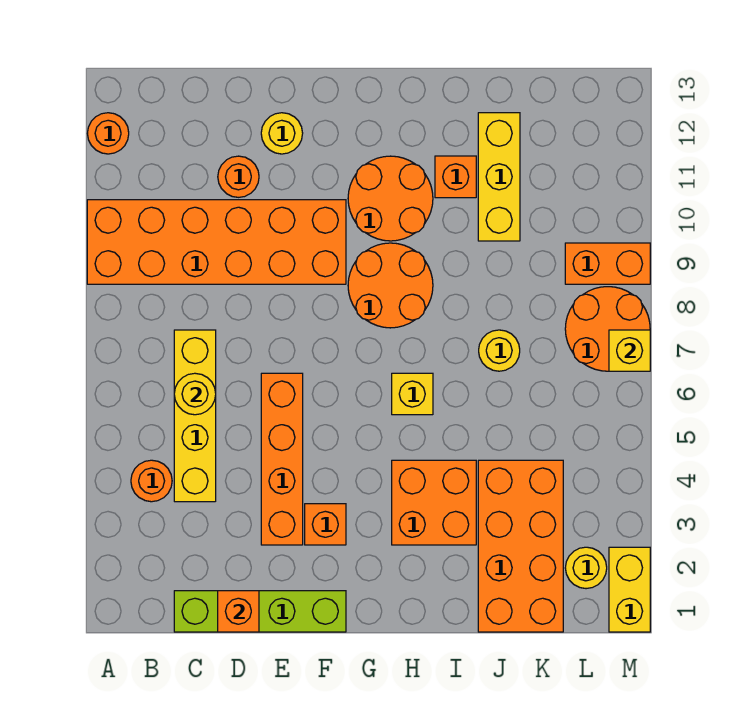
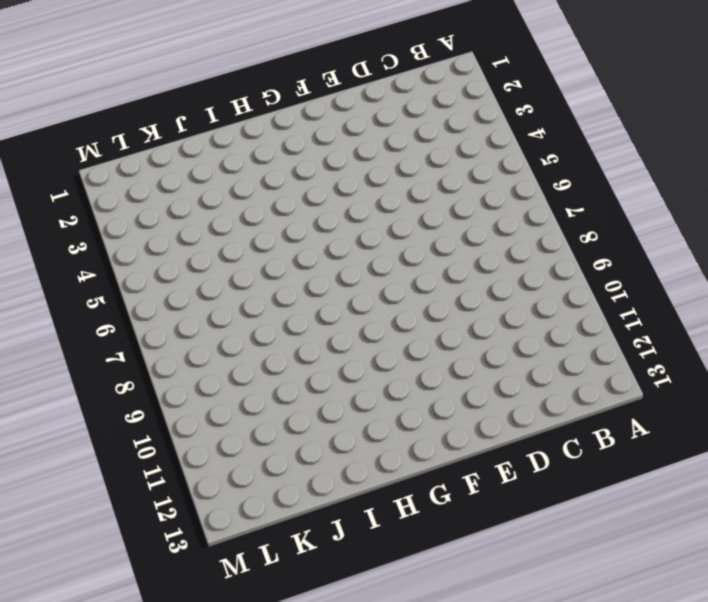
none -> orange brick A9:F10 level 1
none -> orange round brick A12 level 1
none -> orange round brick B4 level 1

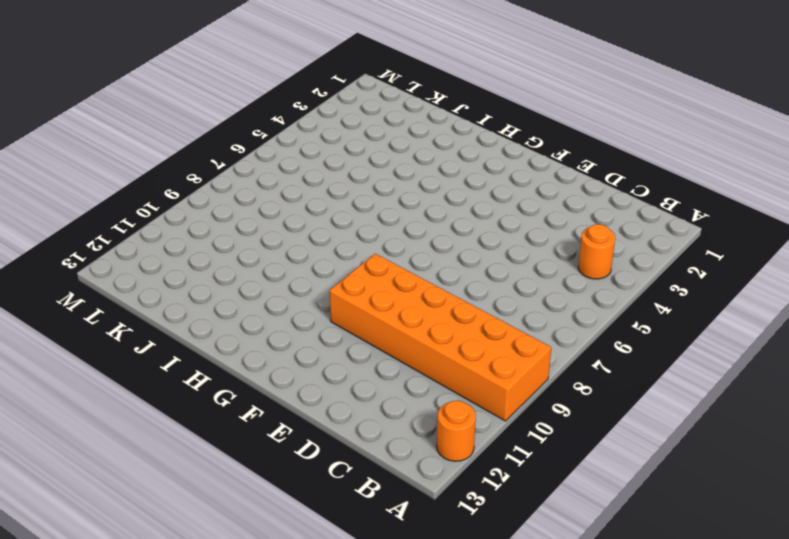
none -> lime brick C1:F1 level 1
none -> yellow brick C4:C7 level 1
none -> orange round brick D11 level 1

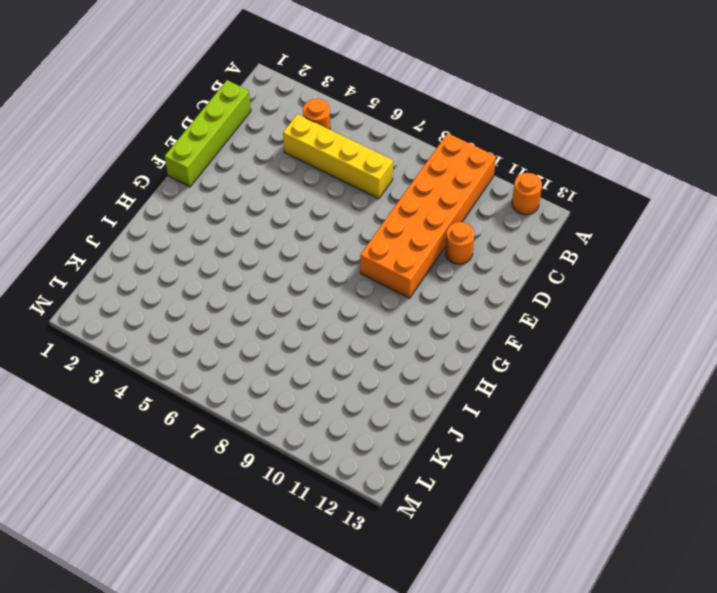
none -> orange brick E3:E6 level 1
none -> yellow round brick E12 level 1
none -> orange brick F3 level 1

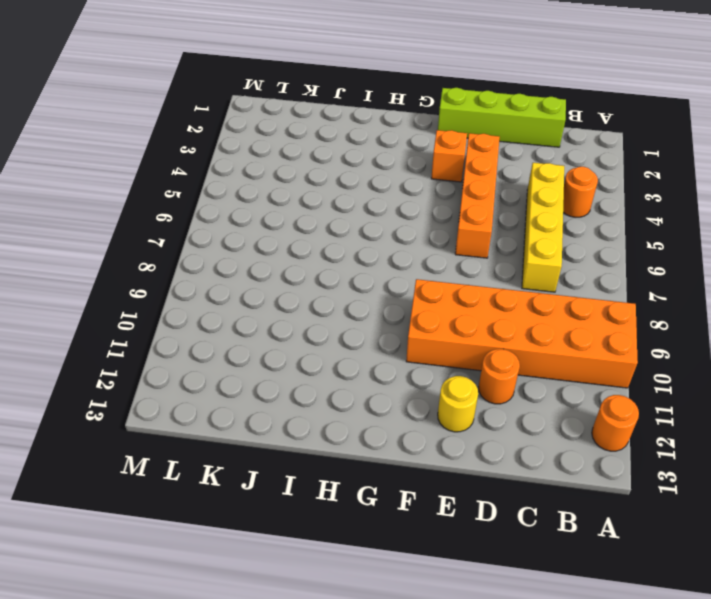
none -> orange round brick G8:H9 level 1
none -> orange round brick G10:H11 level 1
none -> orange brick H3:I4 level 1

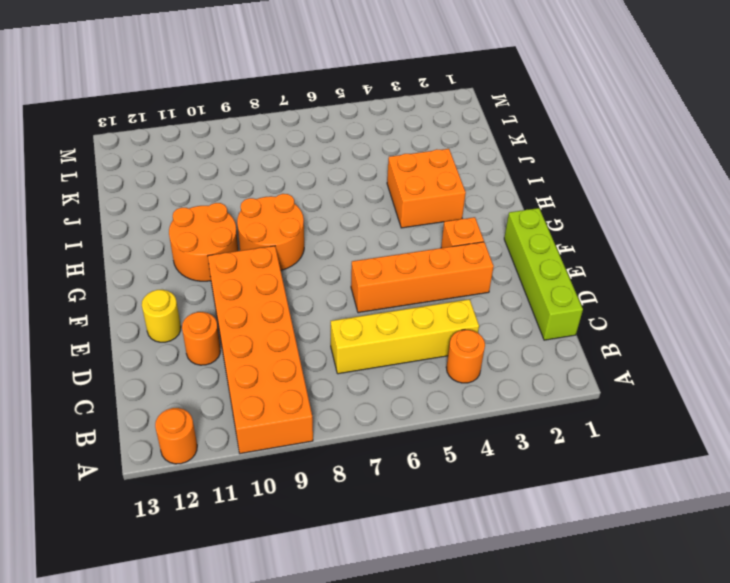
none -> yellow brick H6 level 1
none -> orange brick I11 level 1
none -> orange brick J1:K4 level 1

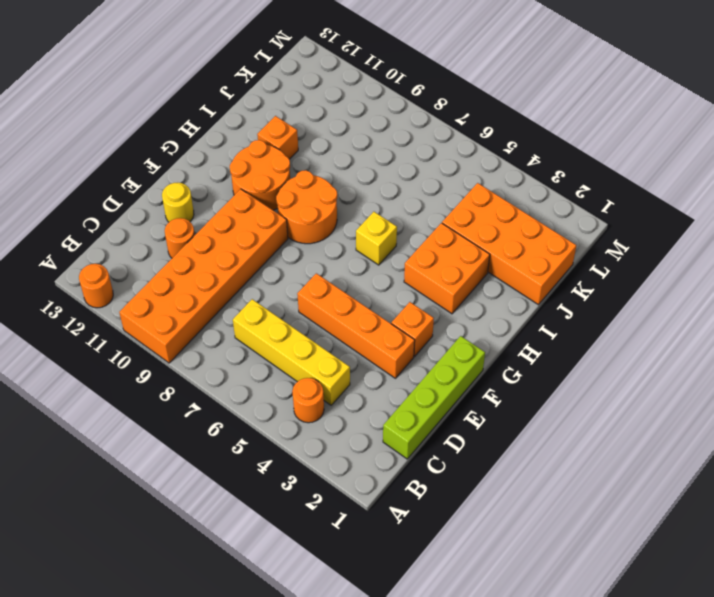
none -> yellow round brick J7 level 1
none -> yellow brick J10:J12 level 1
none -> yellow round brick L2 level 1

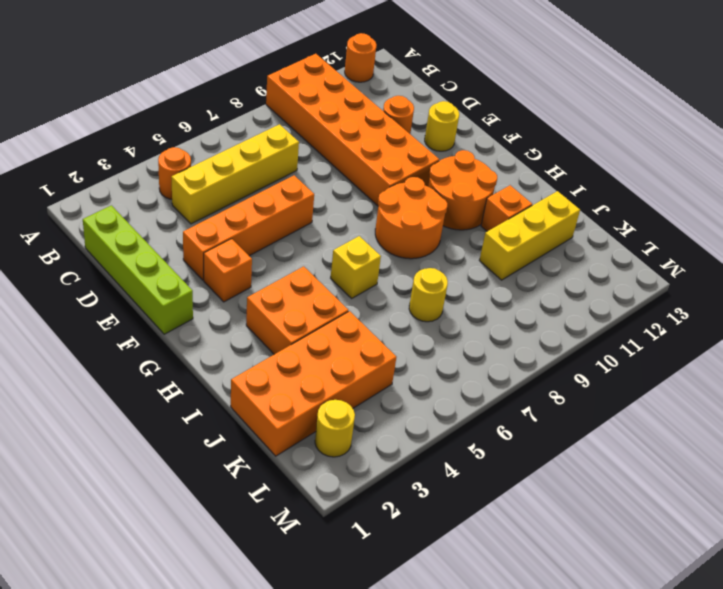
none -> orange round brick L7:M8 level 1
none -> orange brick L9:M9 level 1
none -> yellow brick M1:M2 level 1

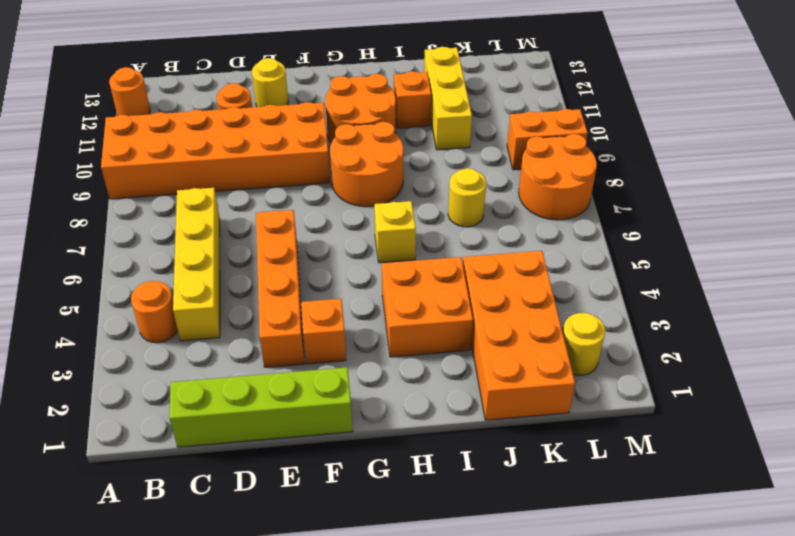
none -> yellow brick M1:M2 level 1
none -> yellow round brick C6 level 2
none -> orange brick D1 level 2

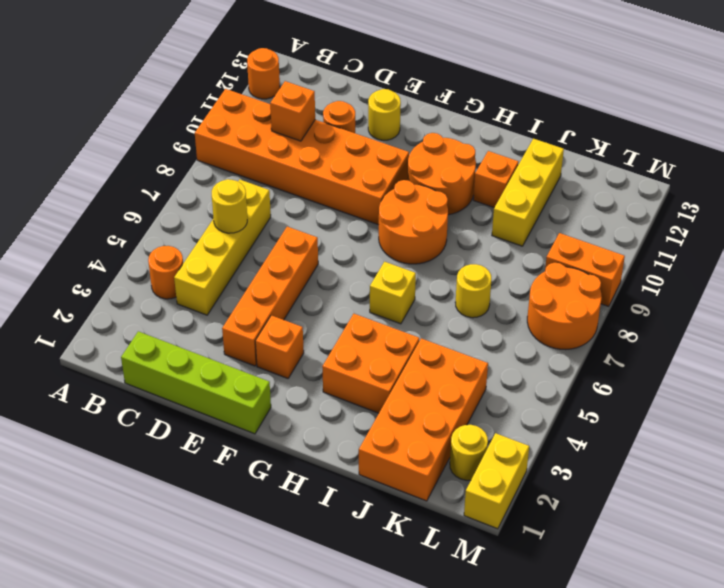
orange brick C10 level 2 -> orange brick D1 level 2
none -> yellow brick M7 level 2

